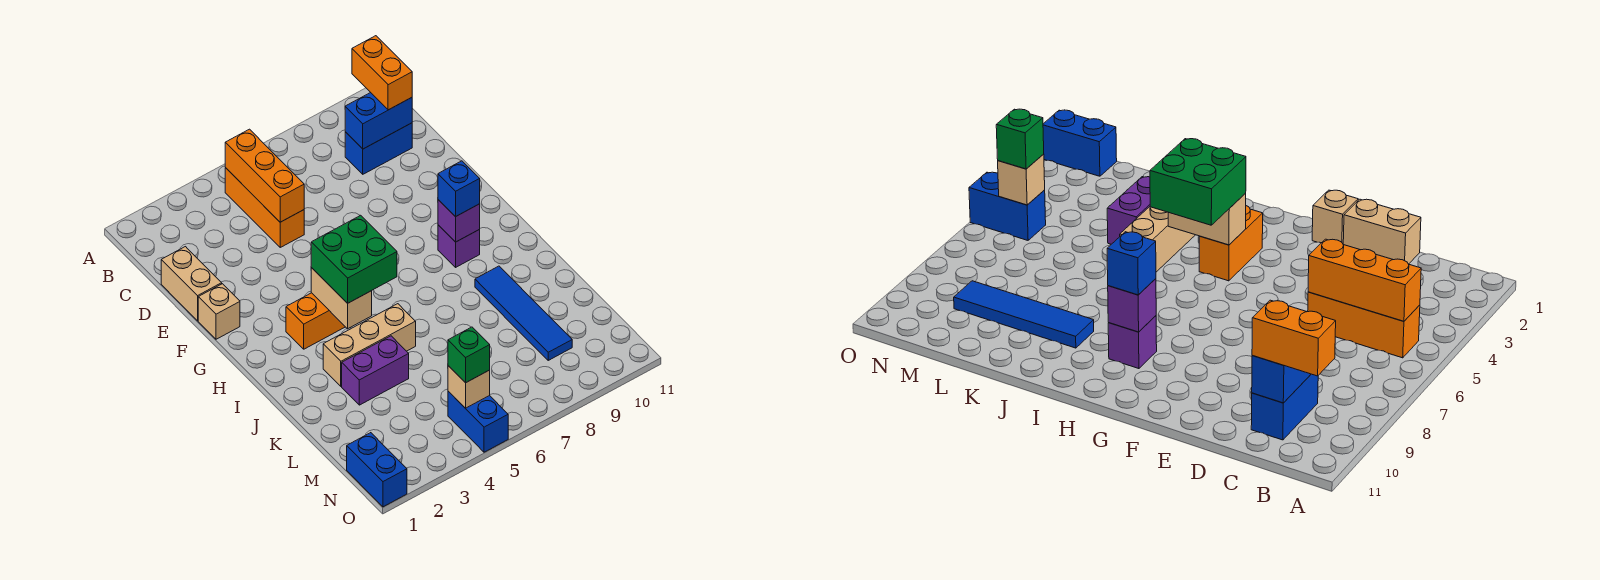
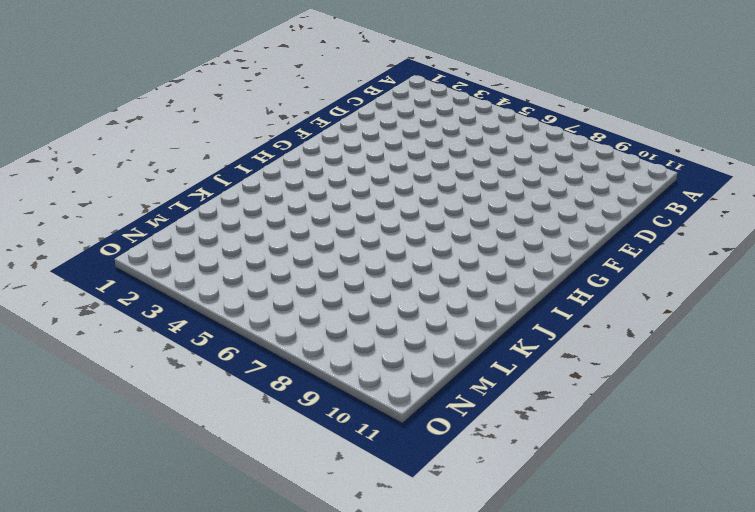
none -> orange brick B5:D5 level 1
none -> blue brick C9:C10 level 1
none -> tan brick D1:E1 level 1

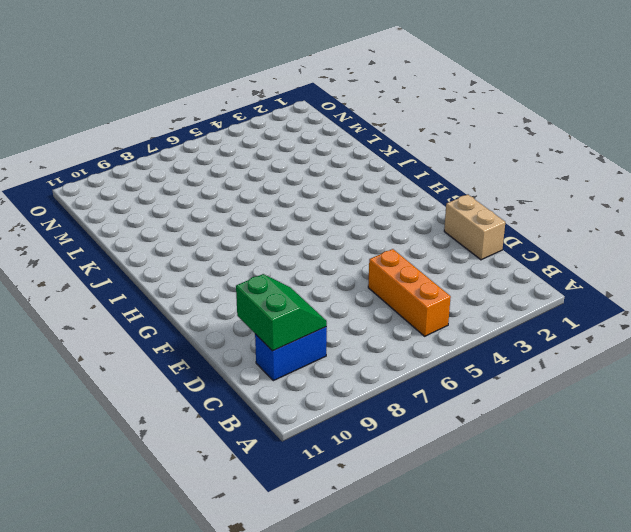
green slope C9:D10 level 2 top 10 -> blue brick C9:C10 level 2
none -> tan brick F1 level 1
none -> orange brick H3:H4 level 1
none -> purple brick H9 level 1

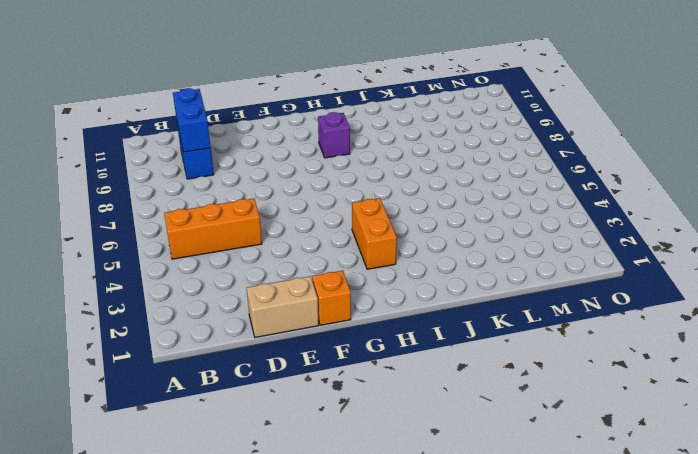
orange brick F1 level 1 -> tan brick F1 level 1
none -> tan brick J3:J5 level 1
none -> blue tile J9:M9 level 1
none -> purple brick K3:K4 level 1

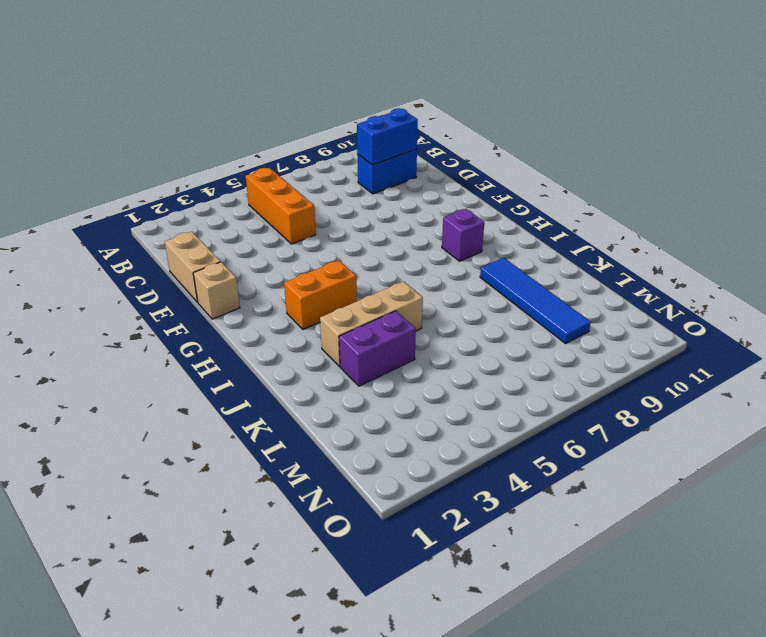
none -> blue brick N1:O1 level 1
none -> blue brick N5:O5 level 1
none -> orange brick B5:D5 level 2

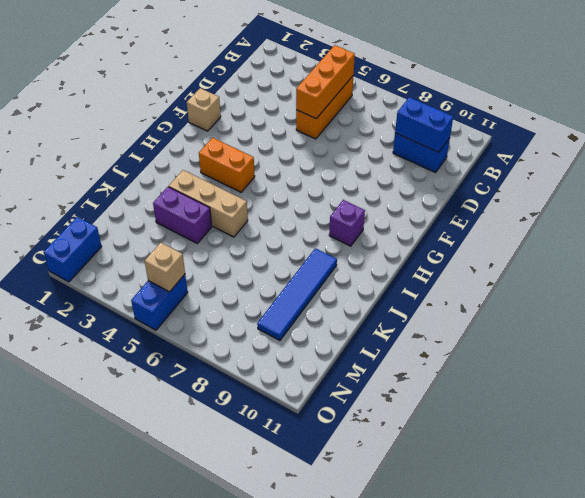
none -> tan brick D1:E1 level 1
none -> tan brick H4:I4 level 2
none -> purple brick H9 level 2

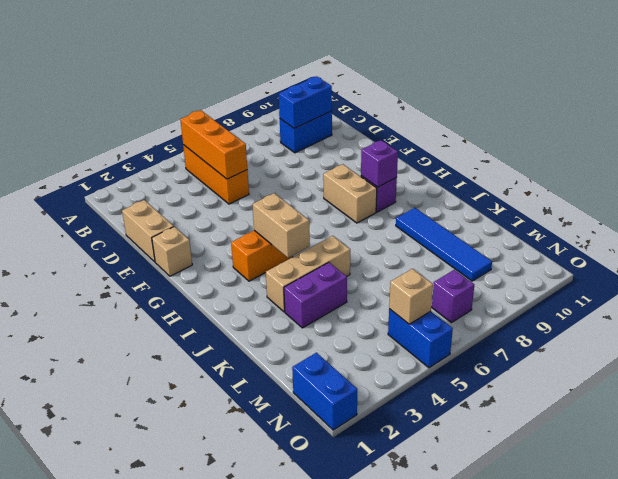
tan brick G8:H8 level 1 -> none
purple brick N7 level 1 -> none
none -> orange brick B10:C10 level 3
none -> green brick H4:I5 level 3
none -> blue brick H9 level 3

